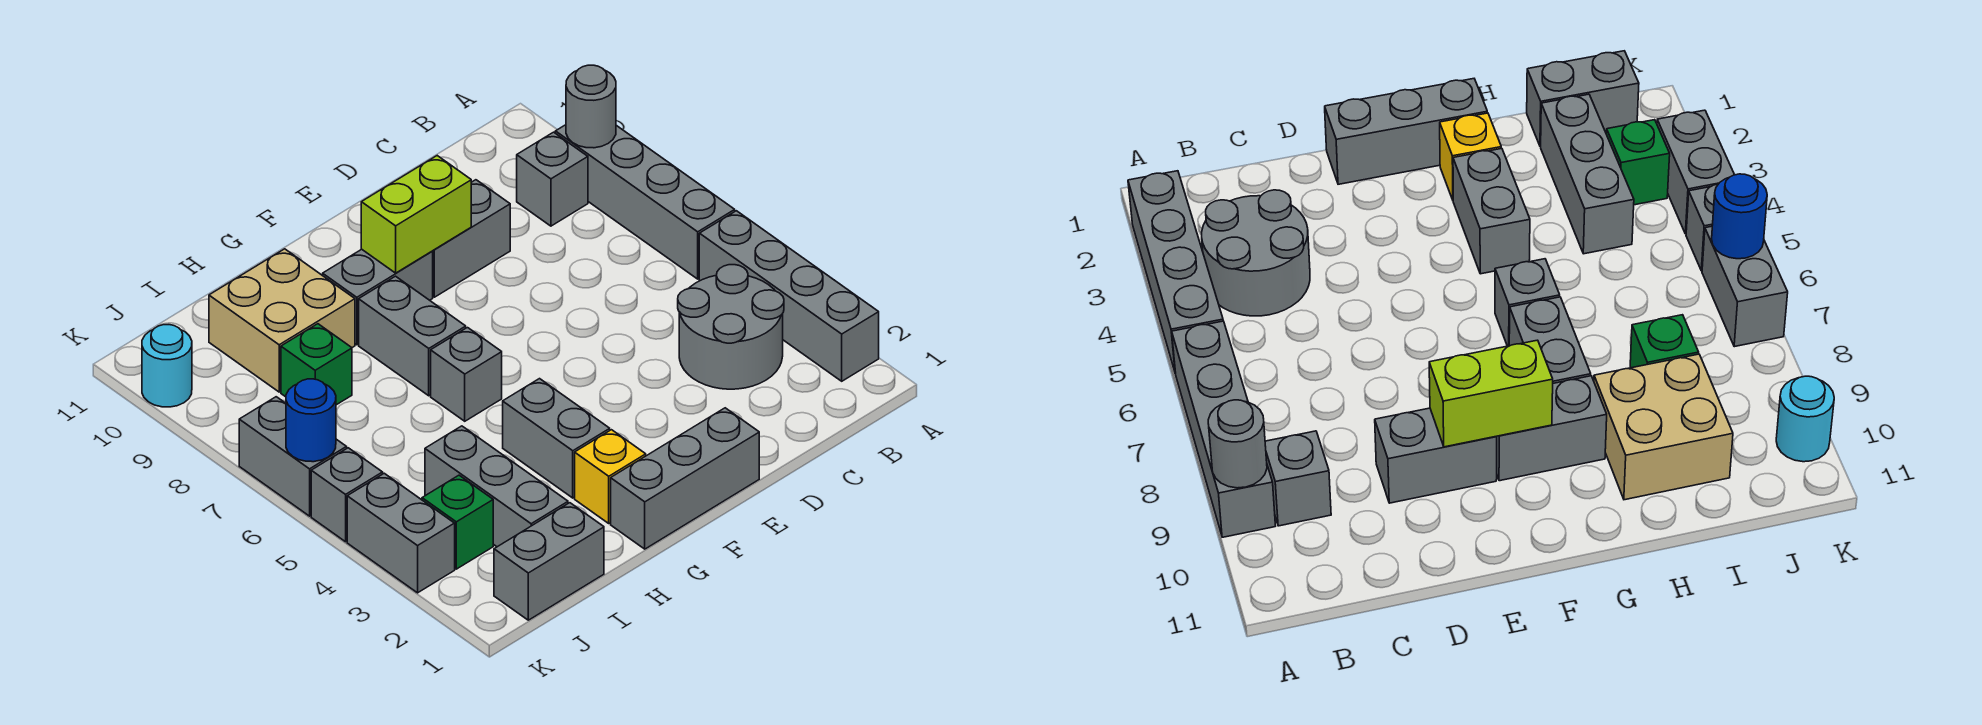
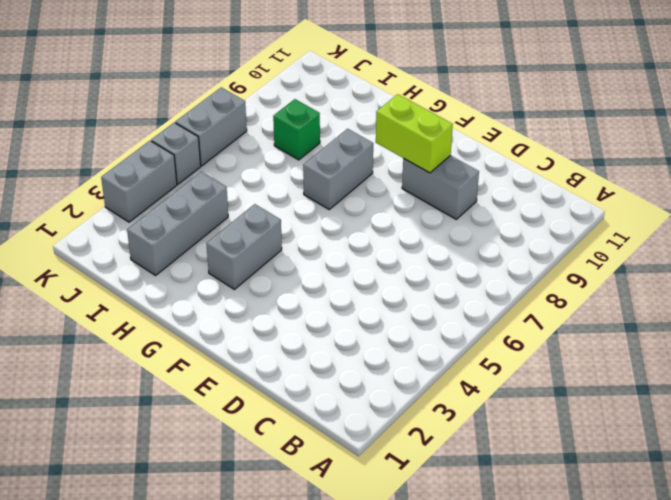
none -> grey brick A2:A5 level 1
none -> grey brick A6:A9 level 1
none -> grey round brick B3:C4 level 1

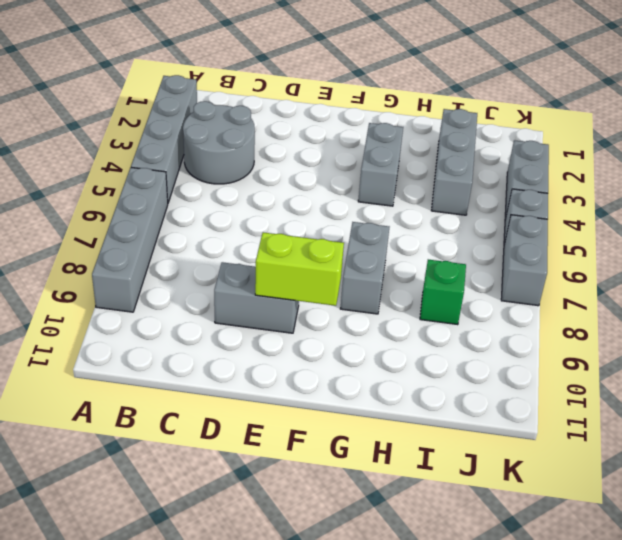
none -> grey brick B9 level 1
none -> grey brick E1:G1 level 1
none -> grey brick F9:G9 level 1

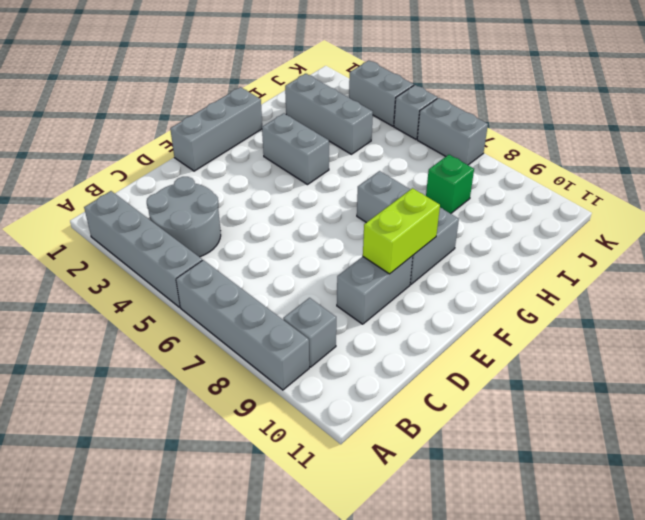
none -> yellow brick G2 level 1
none -> grey brick G6 level 1
none -> tan brick H9:I10 level 1

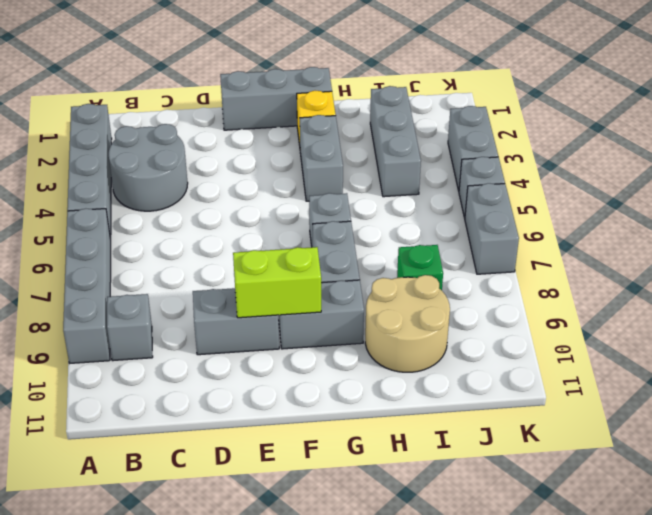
tan round brick H9:I10 level 1 -> tan brick H9:I10 level 1
none -> grey brick I1:J1 level 1
none -> green brick J3 level 1
none -> cyan round brick K10 level 1

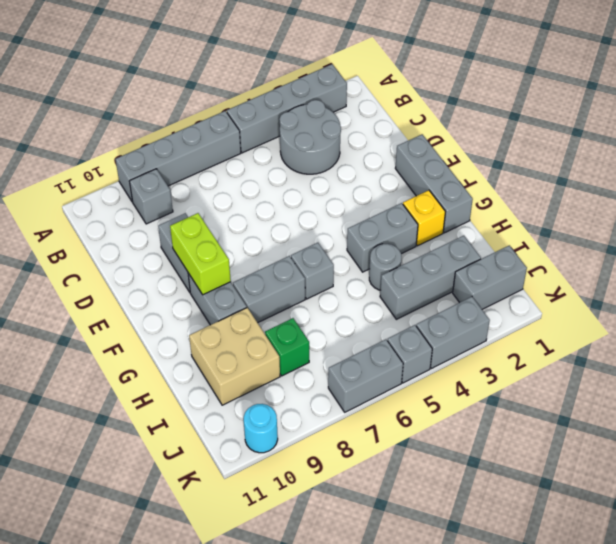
grey round brick H4 level 1 -> grey round brick A9 level 2
grey brick J1:J2 level 1 -> grey brick I1:J1 level 1
none -> green brick J3 level 1
none -> blue round brick K6 level 2

